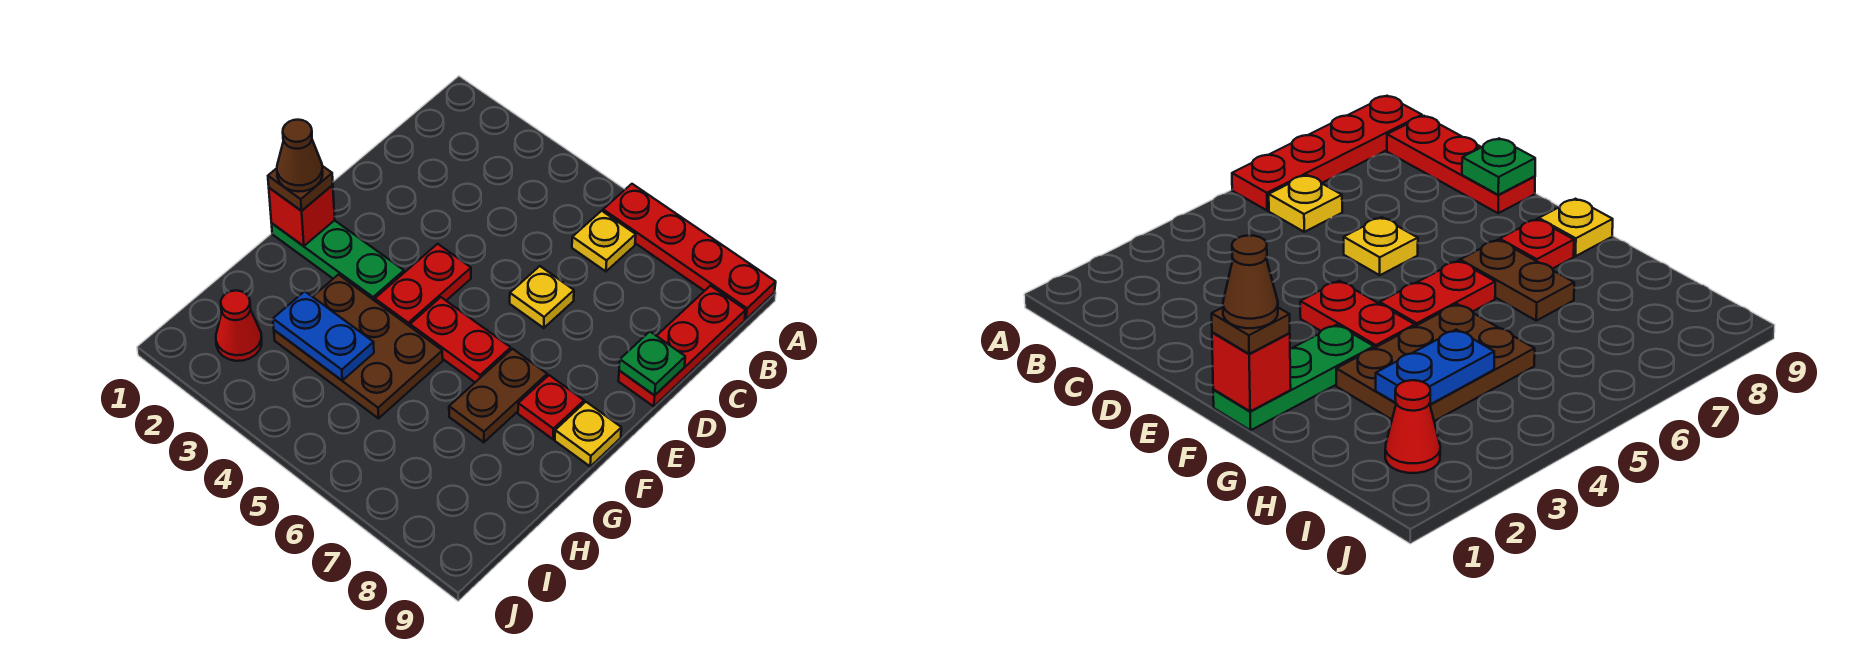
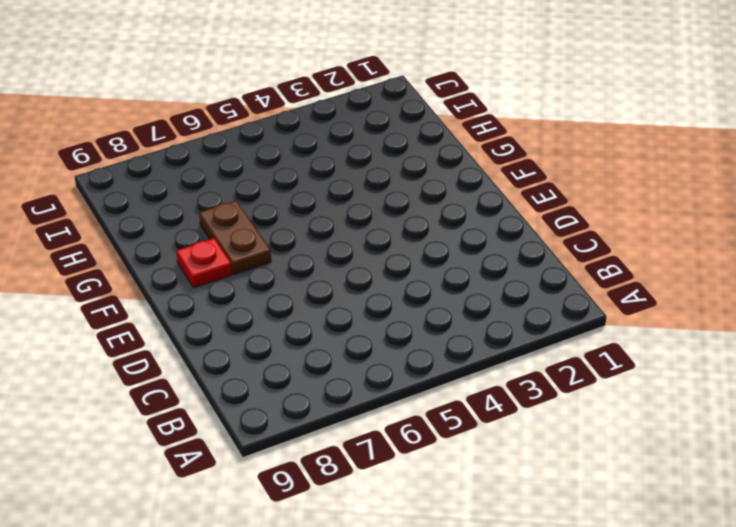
none -> red plate A6:A9 level 1
none -> yellow plate B6 level 1
none -> red plate B9:D9 level 1

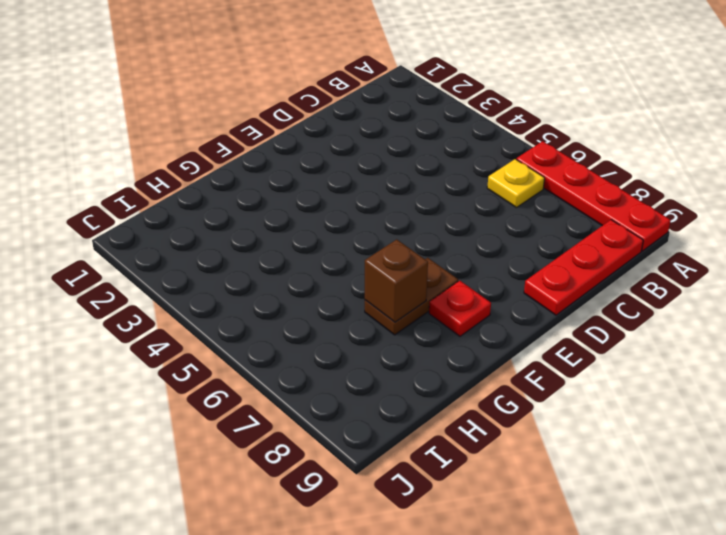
brown brick G7 level 2 -> none
none -> yellow plate D6 level 1
none -> red plate E4:F4 level 1
none -> green plate F1:F3 level 1

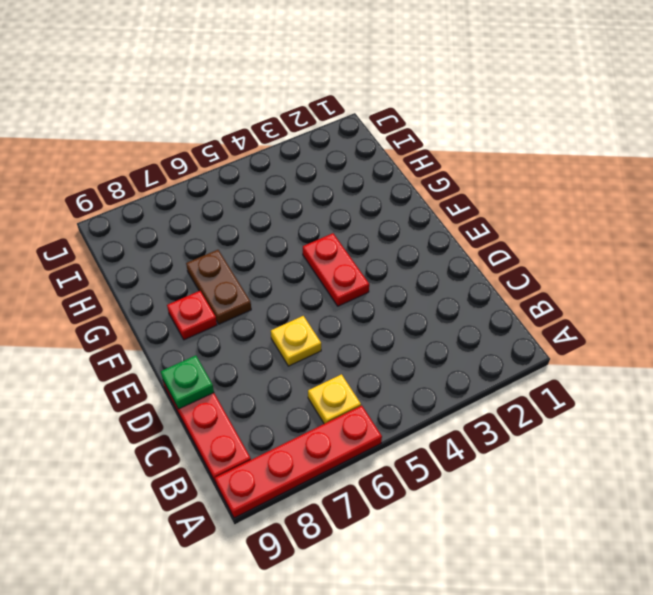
none -> green plate F1:F3 level 1
none -> red plate F5:F6 level 1
none -> yellow plate F9 level 1

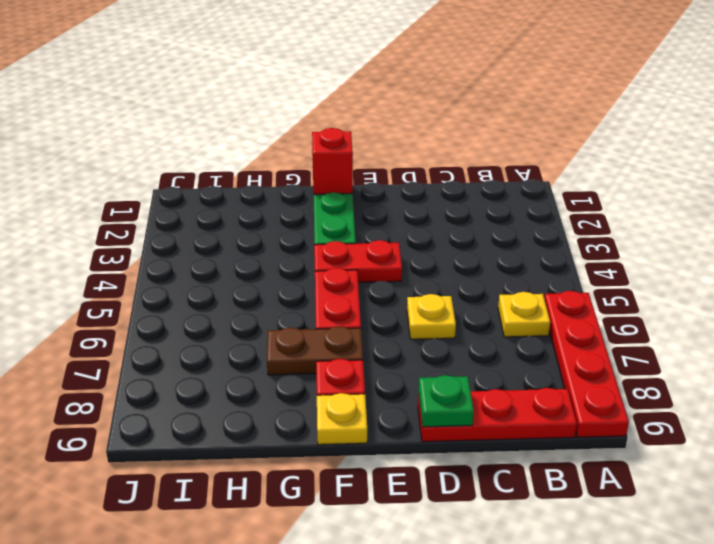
none -> brown plate G3:H5 level 1
none -> red cone I2 level 1
none -> blue plate H3:H4 level 2

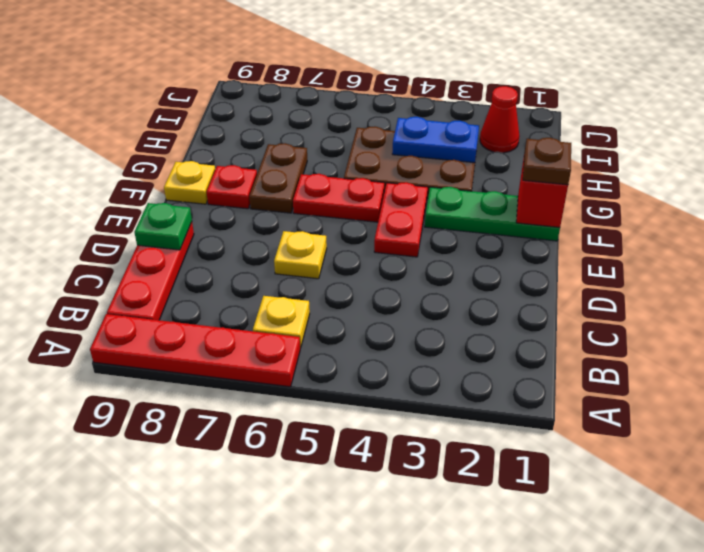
none -> brown cone F1 level 4

